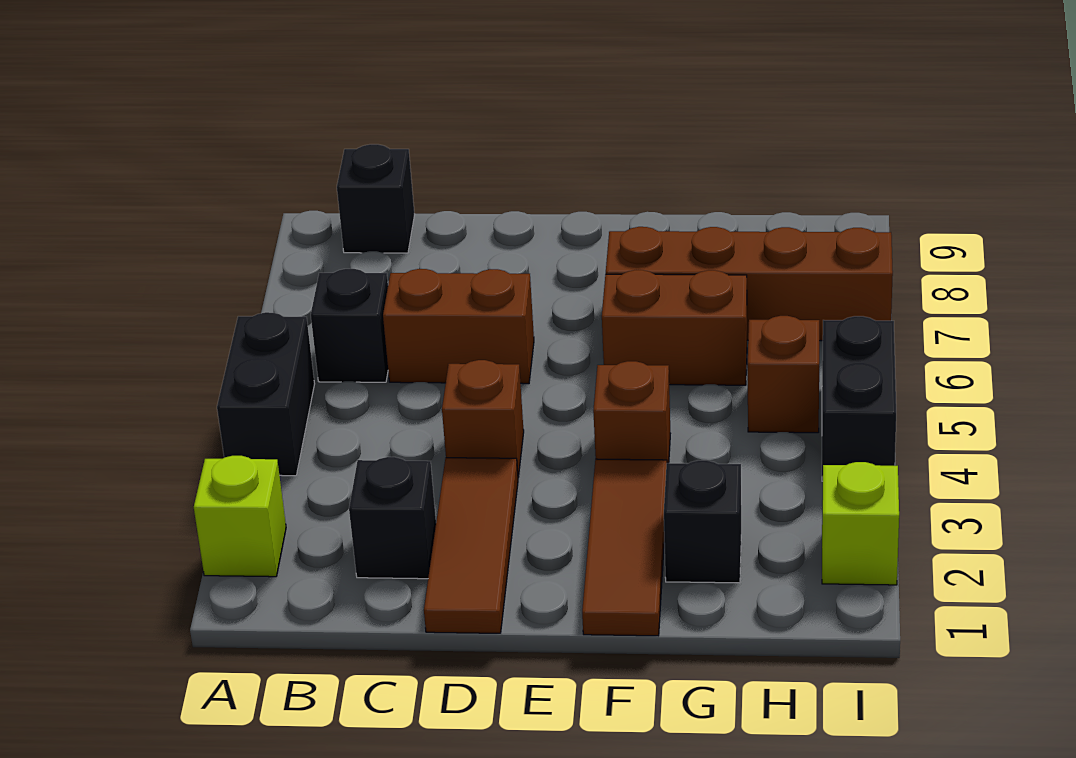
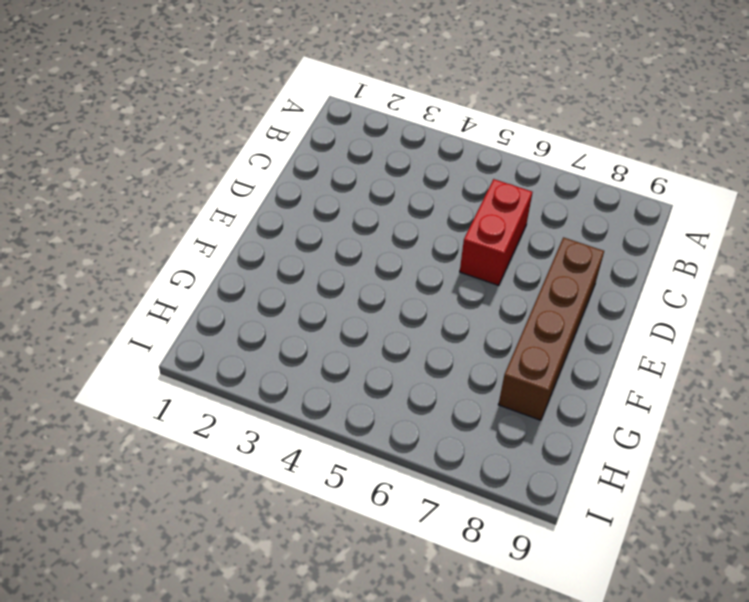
red brick C6:D6 level 1 -> brown brick C6:D6 level 1
brown brick D8:G8 level 1 -> brown brick F7:I7 level 1
none -> lime brick A2 level 1
none -> black brick A4:A5 level 1
none -> black brick B6 level 1

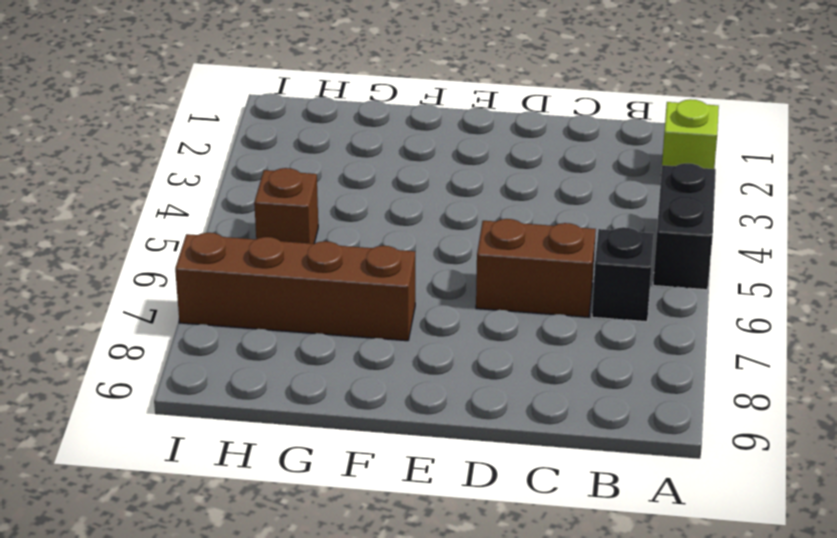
none -> black brick B9 level 1
none -> black brick C2 level 1
none -> brown tile D1:D3 level 1

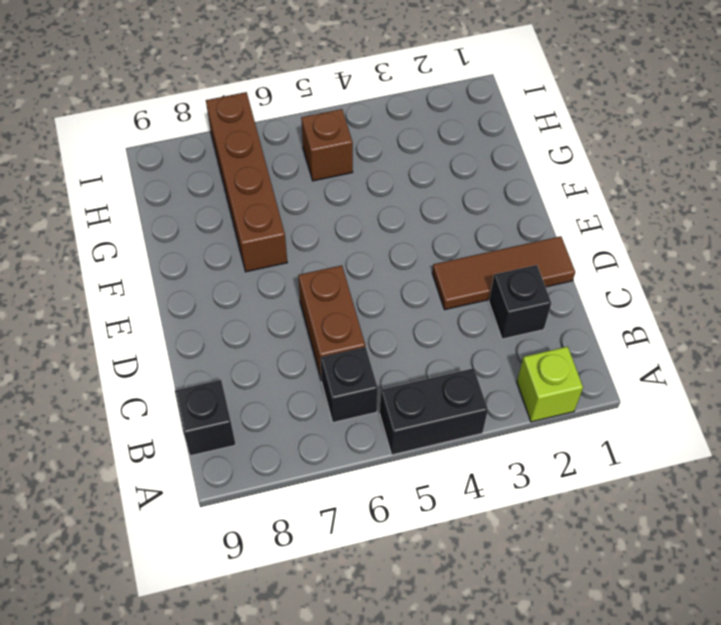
none -> brown brick D4 level 1
none -> brown tile F1:F3 level 1
none -> brown brick F4 level 1

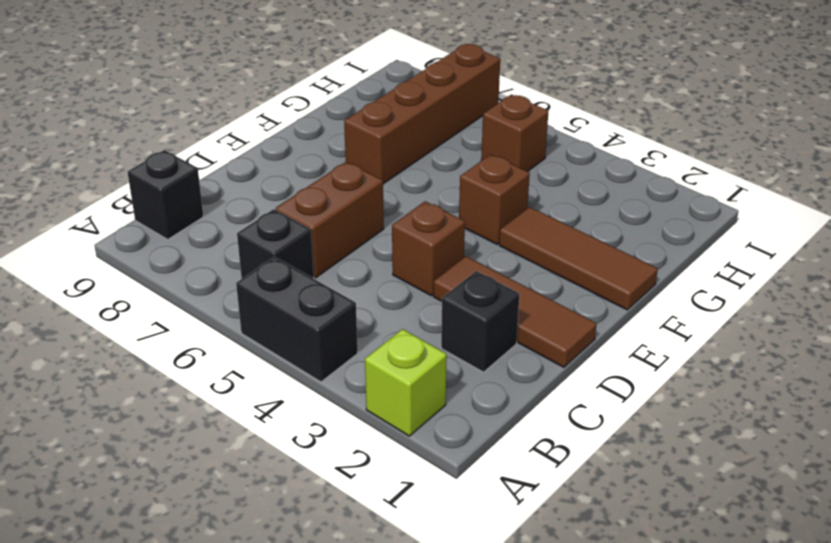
none -> brown brick F6:G6 level 1
none -> black brick G2 level 1
none -> lime brick I2 level 1

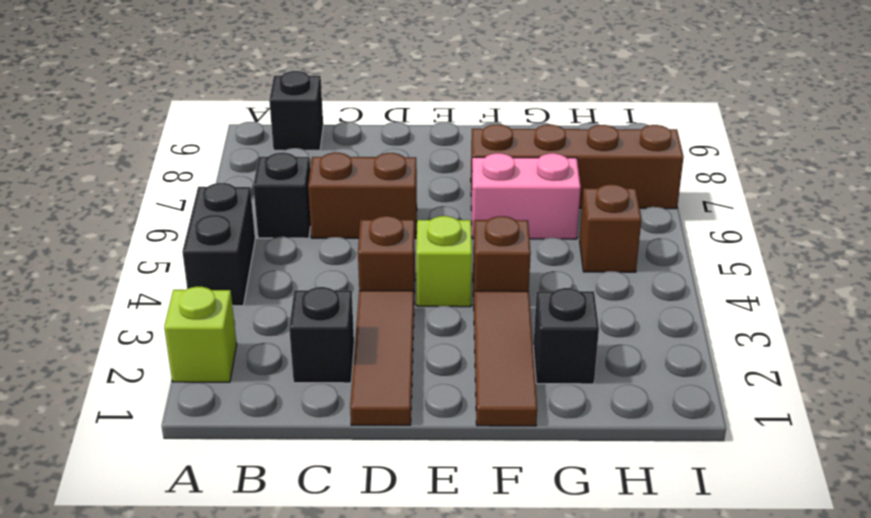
lime brick E4 level 1 -> lime brick I2 level 1
pink brick F6:G6 level 1 -> brown brick F6:G6 level 1
none -> black brick I4:I5 level 1

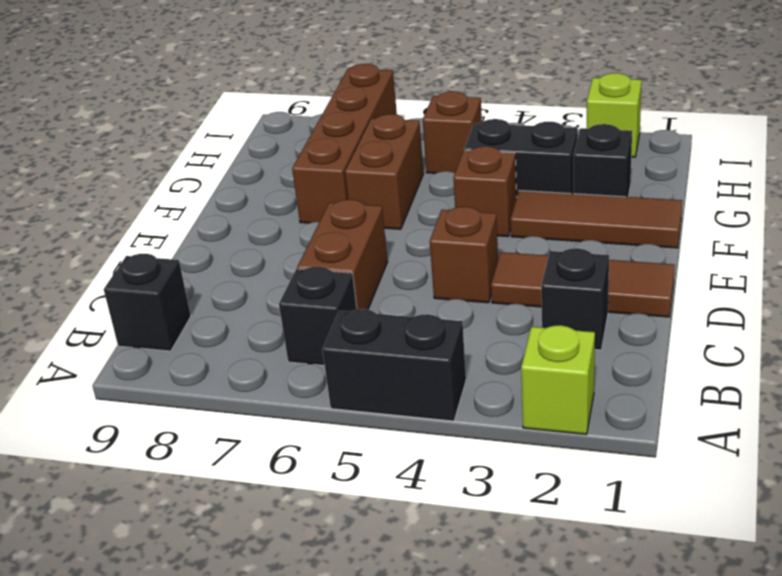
black brick G3:G4 level 1 -> black brick I4:I5 level 1

